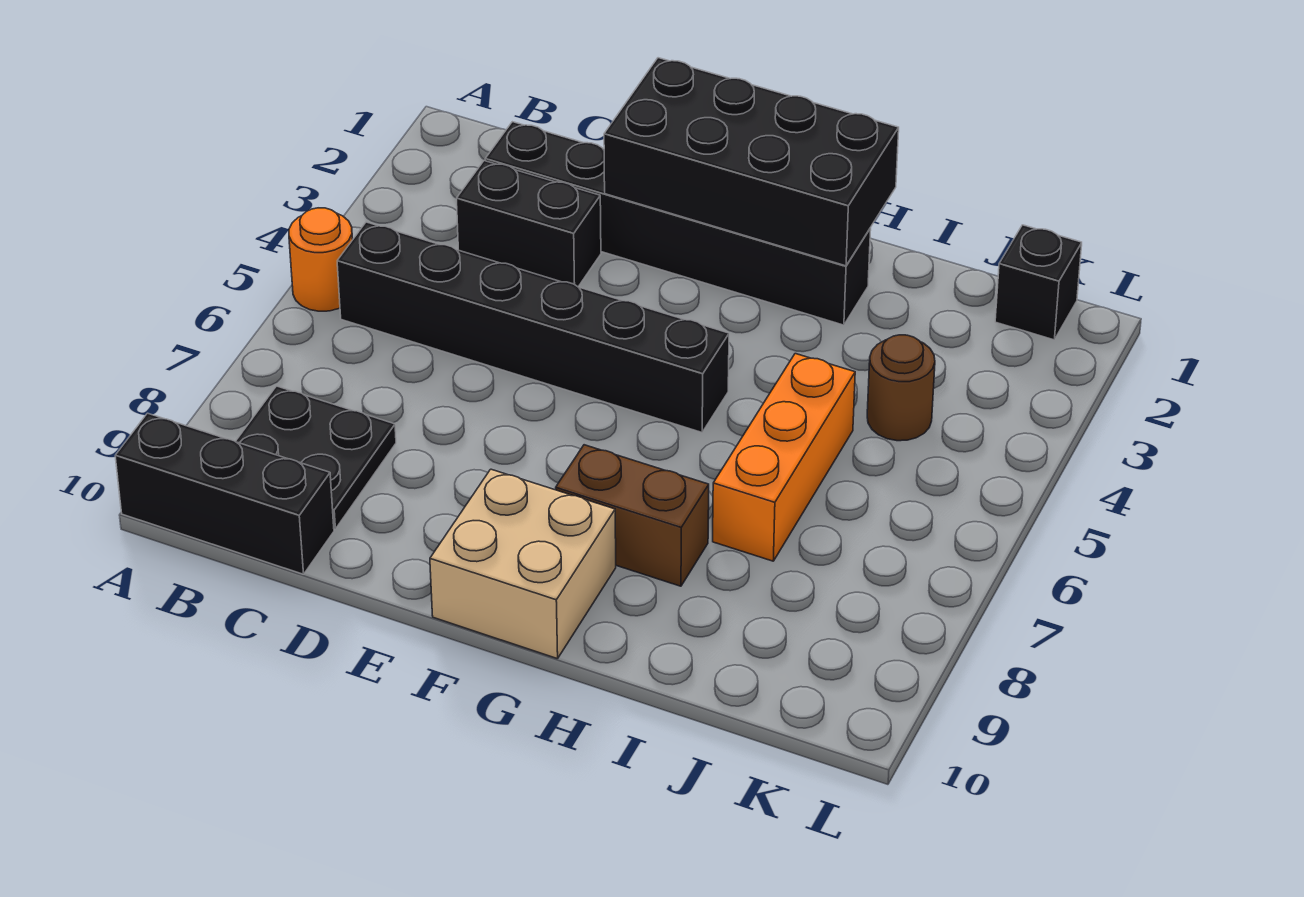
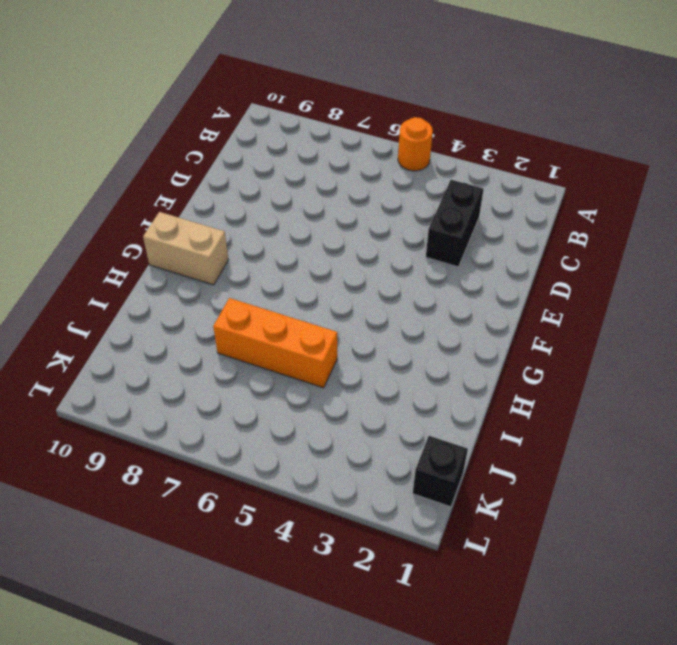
tan brick G9:G10 level 1 -> tan brick F9:G10 level 1
none -> black brick A10:C10 level 1
none -> black brick B5:G5 level 1
none -> black plate B8:C9 level 1

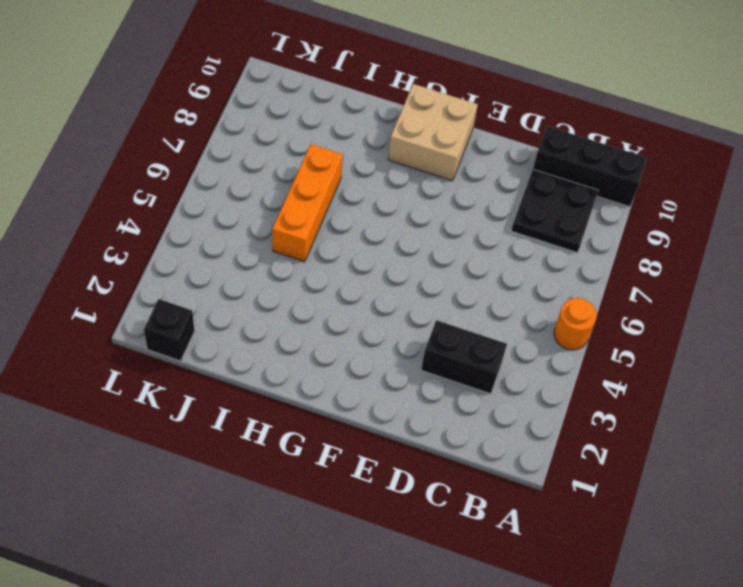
none -> black brick B5:G5 level 1
none -> black brick C2:H2 level 1
none -> brown brick G8:H8 level 1

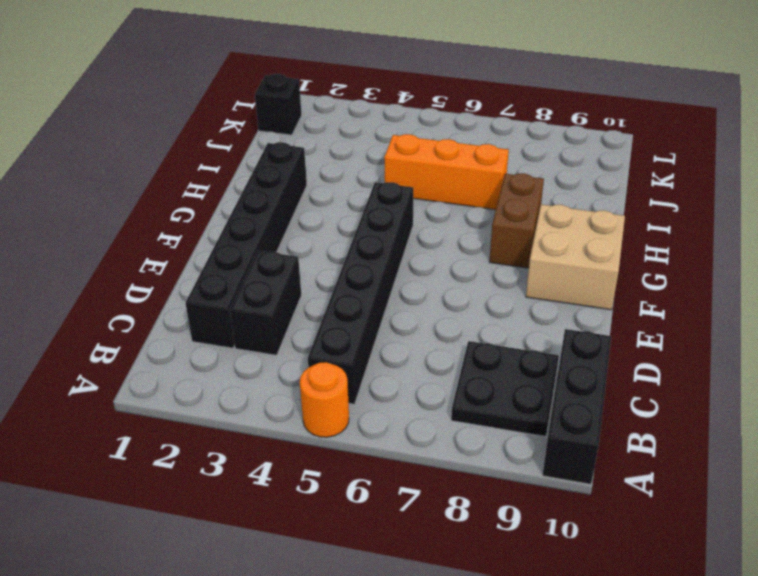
none -> brown round brick J4 level 1
none -> black brick E1:H2 level 2

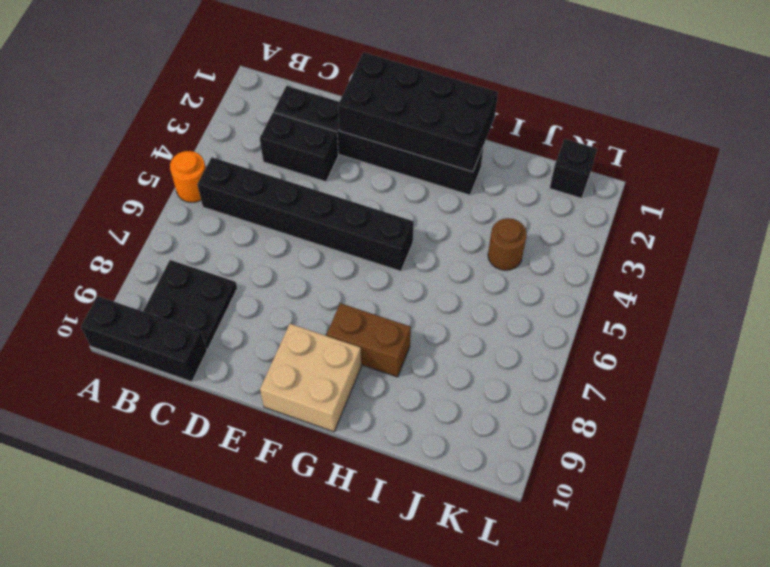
none -> orange brick I5:I7 level 1

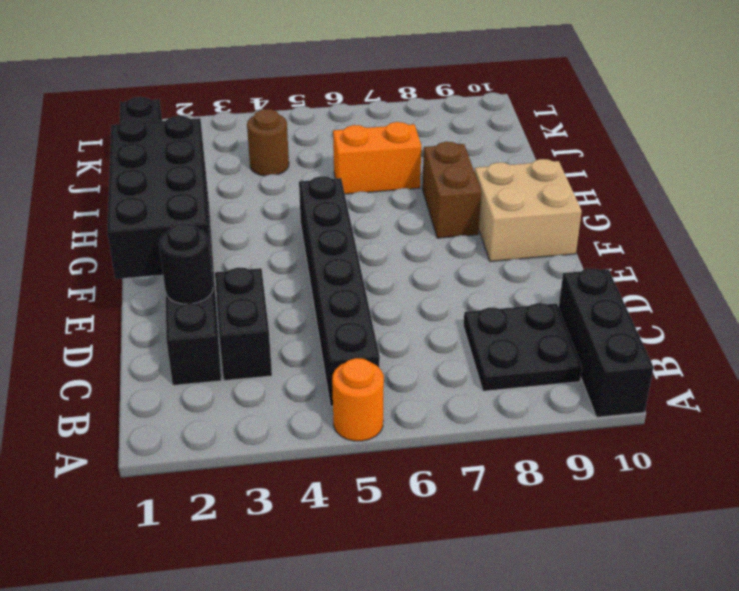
black round brick D2 level 2 -> none
orange brick I6:I7 level 1 -> orange brick I5:I7 level 1

